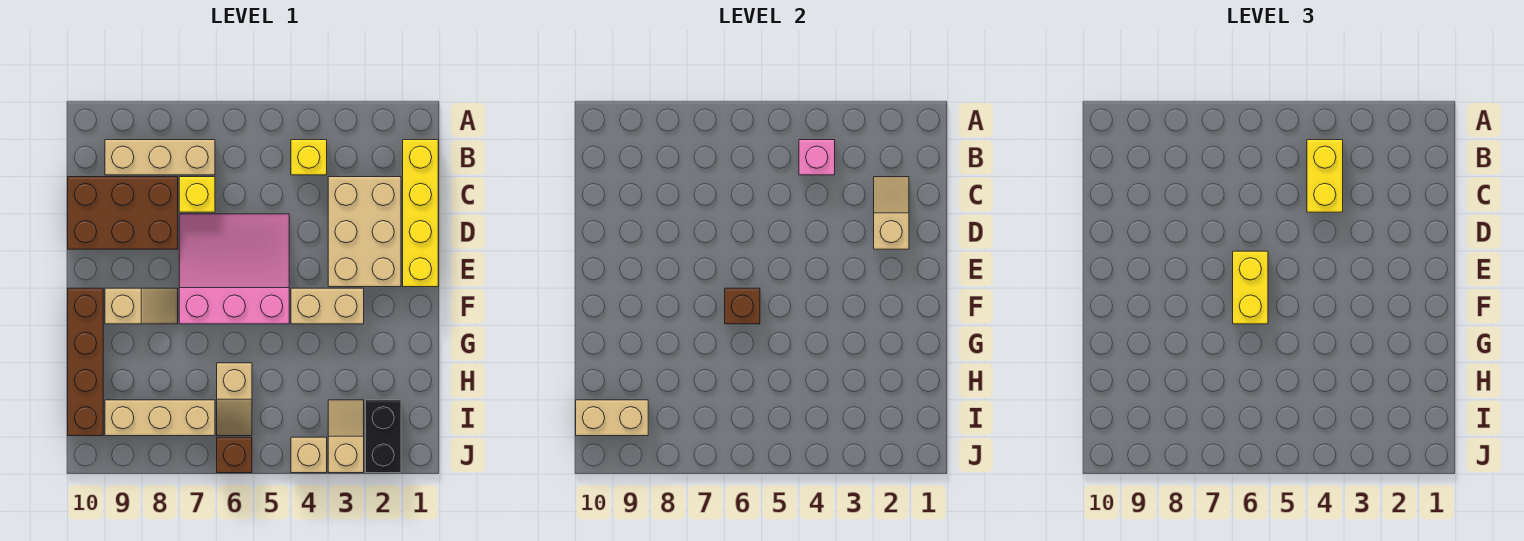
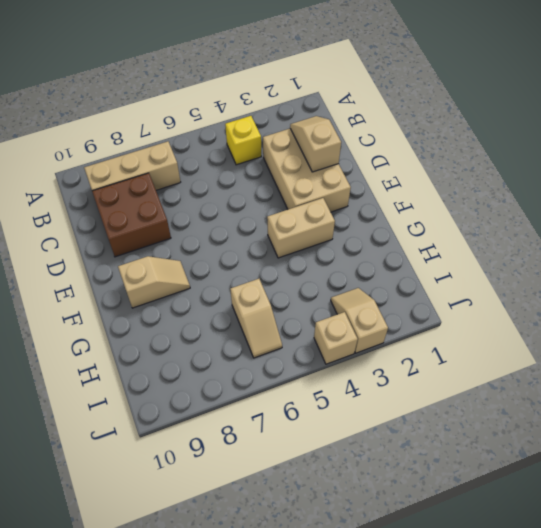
brown brick C8:D9 level 1 -> brown brick C8:D10 level 1
none -> yellow brick B1:E1 level 1
none -> yellow brick C7 level 1
none -> pink slope D5:F7 level 1 top F

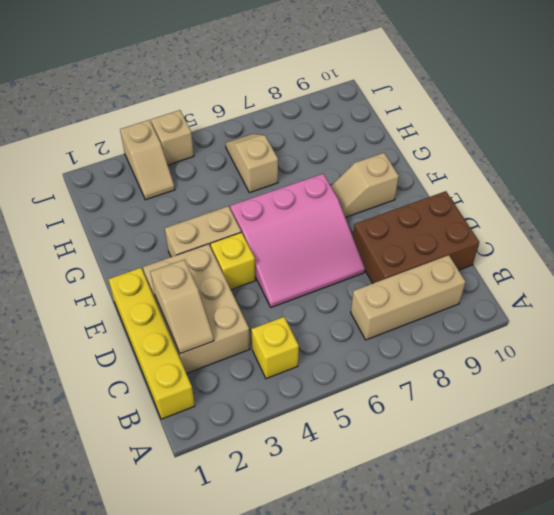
yellow brick E4 level 1 -> yellow brick C7 level 1
none -> brown brick F10:I10 level 1
none -> black brick I2:J2 level 1
none -> tan brick I7:I9 level 1

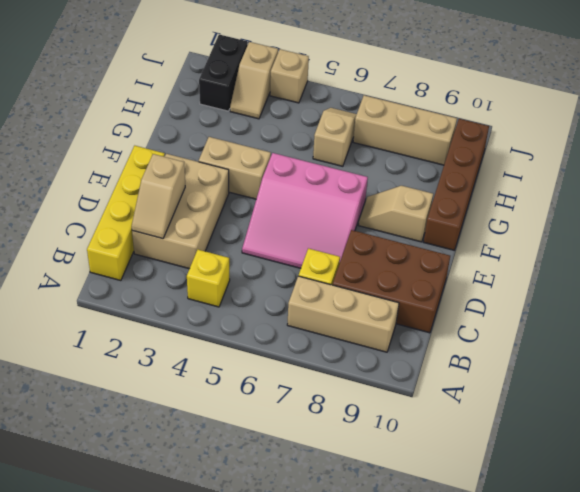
none -> brown brick J6 level 1
none -> pink brick B4 level 2
none -> brown brick F6 level 2

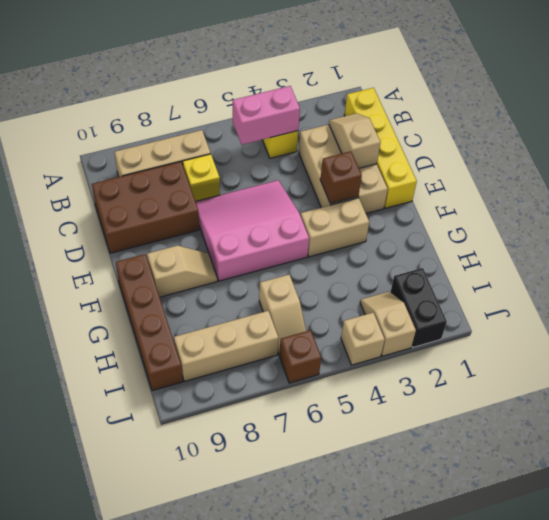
pink brick B4:B5 level 2 -> pink brick B4 level 2
brown brick E3 level 2 -> brown brick F6 level 2
none -> tan brick I9:I10 level 2
none -> yellow brick B4:C4 level 3
none -> yellow brick E6:F6 level 3

